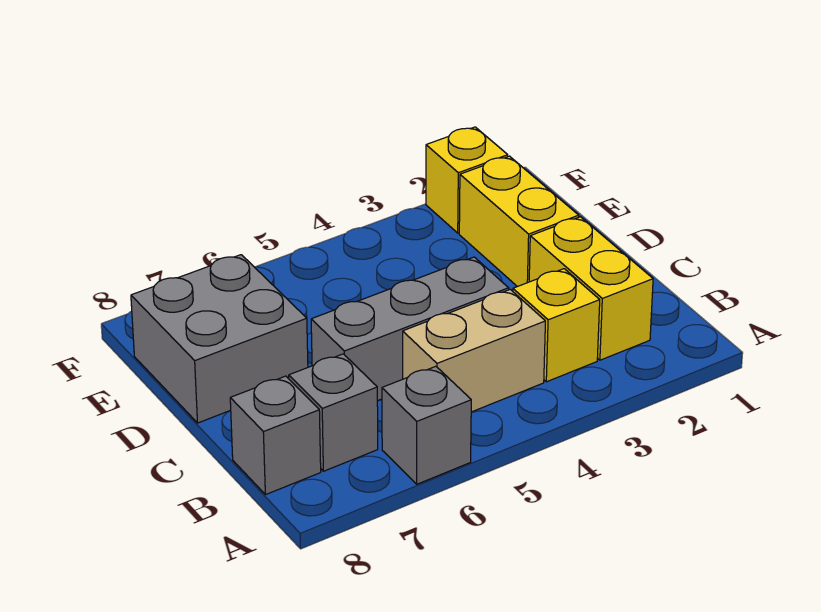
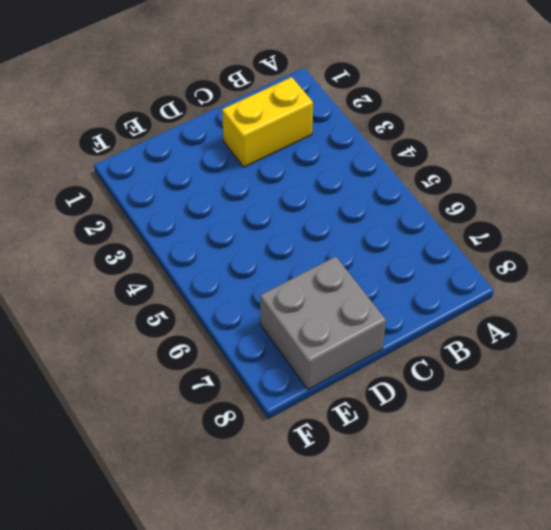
none -> grey brick A6 level 1
none -> yellow brick B3 level 1

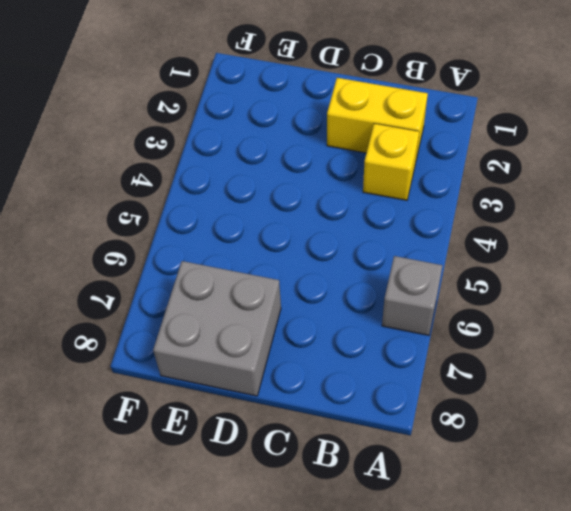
none -> tan brick B4:B5 level 1
none -> grey brick B7 level 1

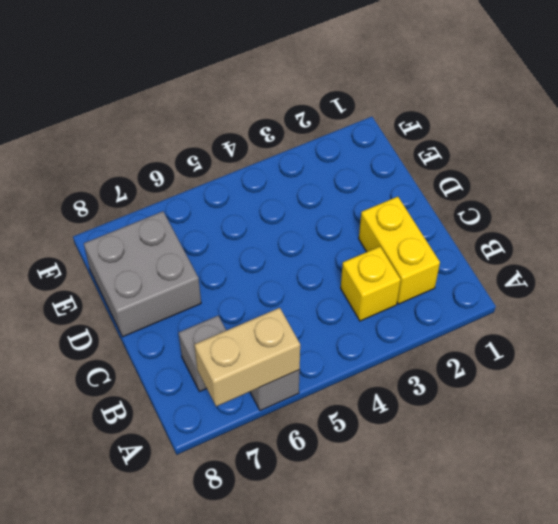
tan brick A6:A7 level 2 -> tan brick B4:B5 level 1
none -> grey brick B8 level 1
none -> grey brick C4:C6 level 1

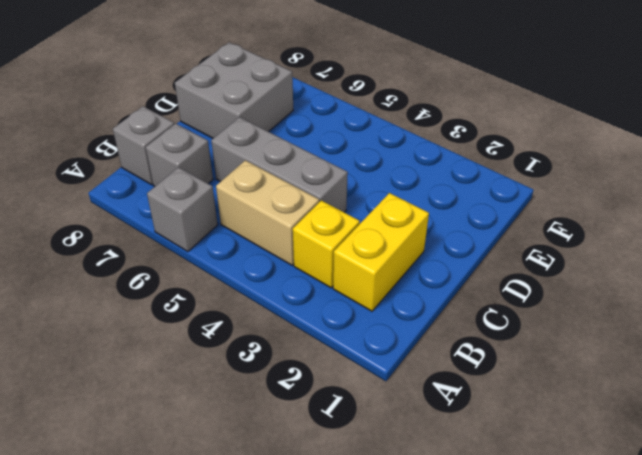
none -> yellow brick D2:E2 level 1
none -> yellow brick F2 level 1

